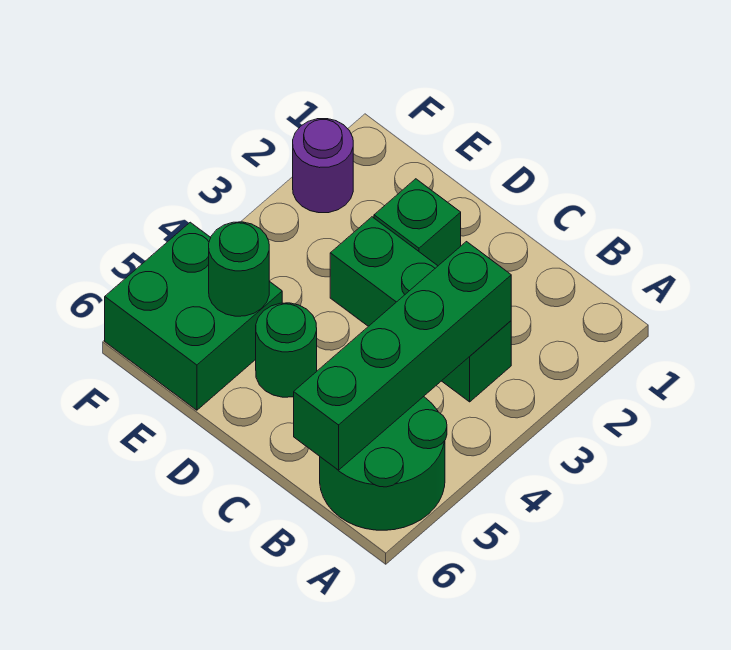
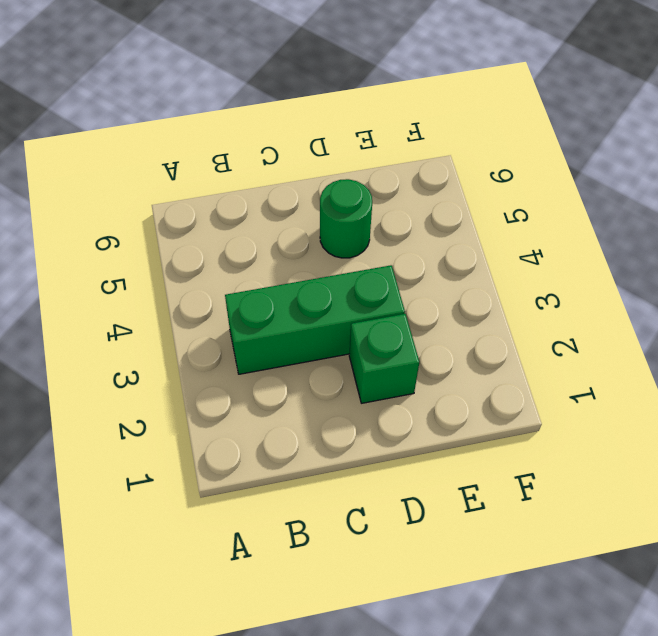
none -> green round brick A5:B6 level 1
none -> green brick E5:F6 level 1

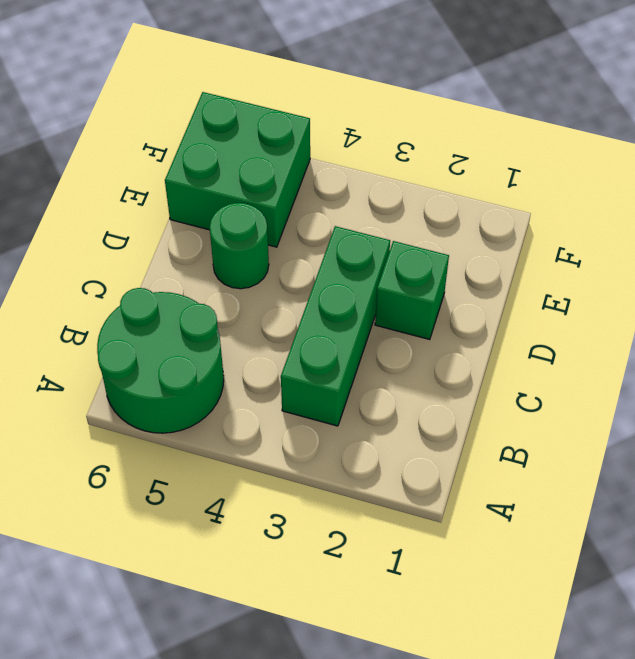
none -> purple round brick F2 level 1
none -> green brick B3:B6 level 2

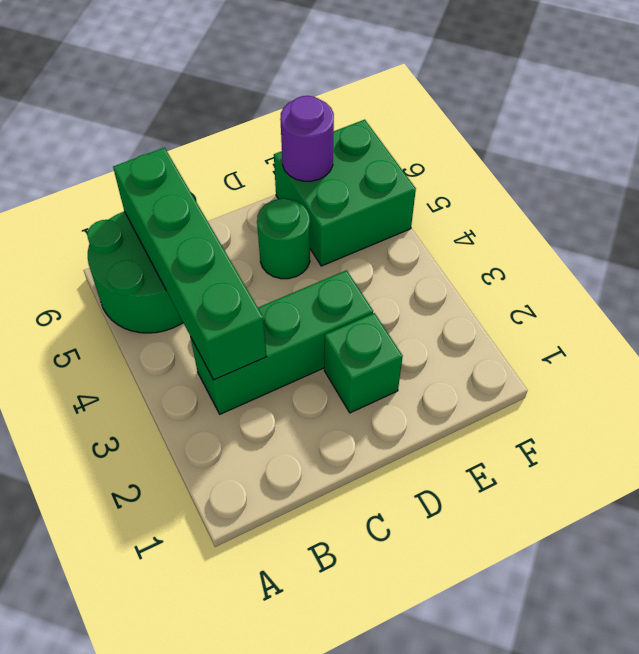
purple round brick E6 level 2 -> purple round brick F2 level 1
none -> green round brick E5 level 2

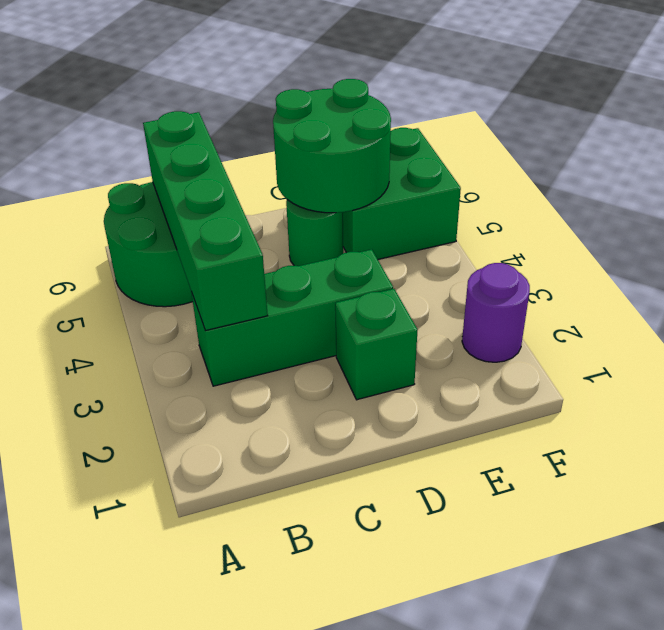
green round brick D5:E6 level 2 -> green round brick E5 level 2

